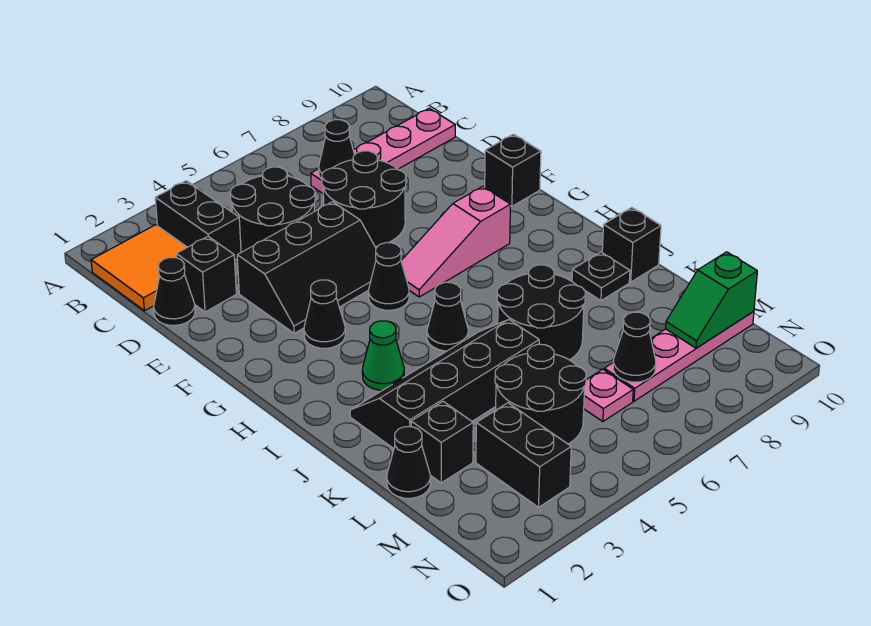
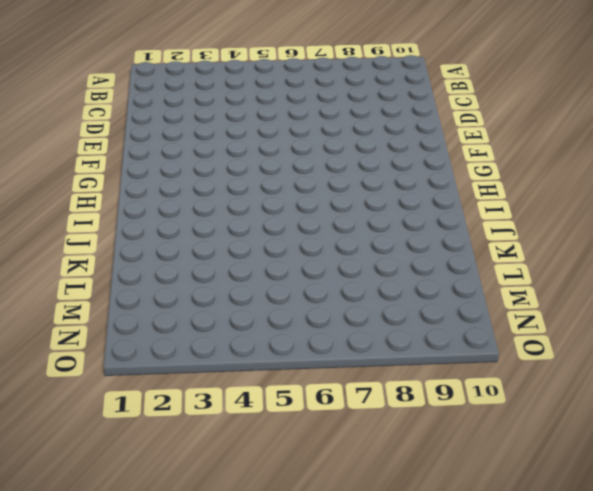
none -> orange tile B1:C2 level 1
none -> black brick B3:C3 level 1
none -> black round brick C4:D5 level 1

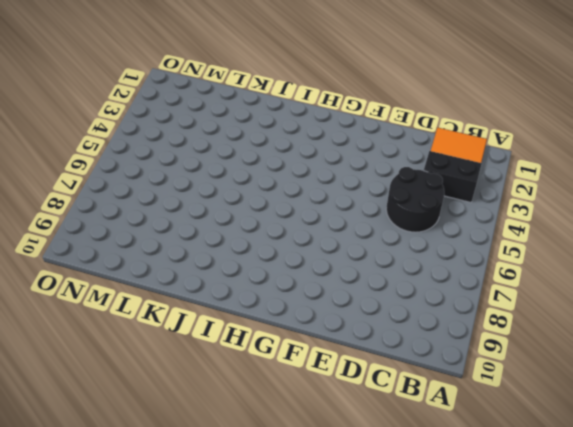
none -> pink plate C7:C10 level 1
none -> black cone D1 level 1
none -> black brick D2 level 1

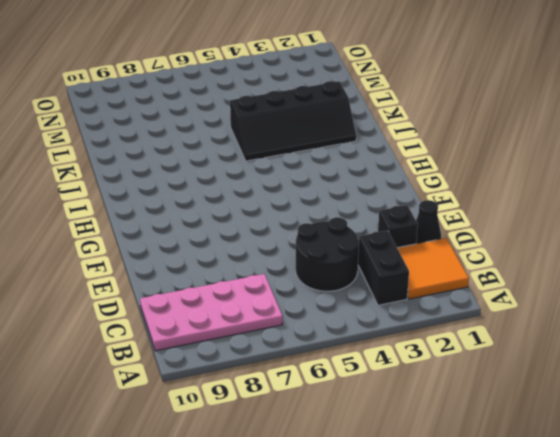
pink plate B7:C10 level 1 -> pink plate C7:C10 level 1
none -> black round brick D6:E7 level 1
none -> black slope E3:F5 level 1 top E
none -> black brick F10 level 1

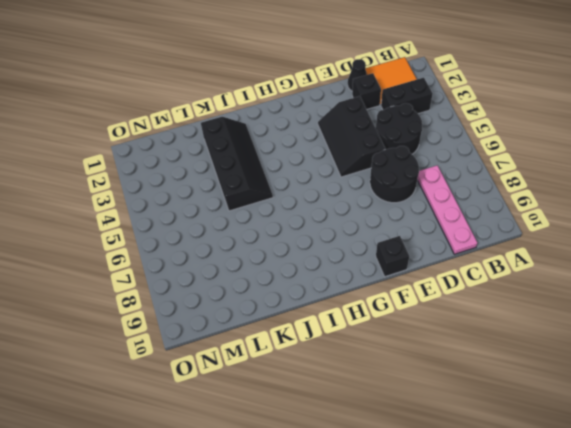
none -> black cone G3 level 1
none -> black cone G5 level 1
none -> pink slope G6:G8 level 1 top 8

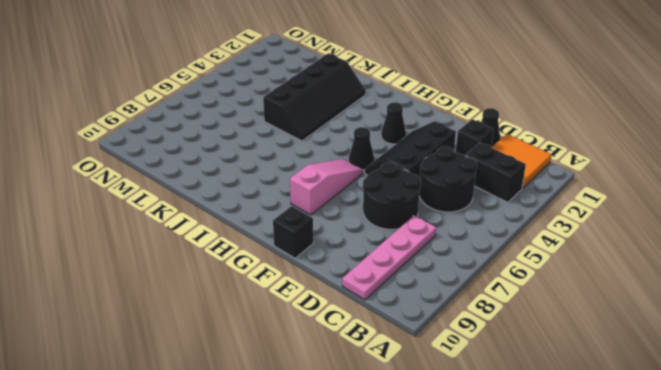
none -> green cone I3 level 1
none -> black cone I5 level 1
none -> black round brick J6:K7 level 1

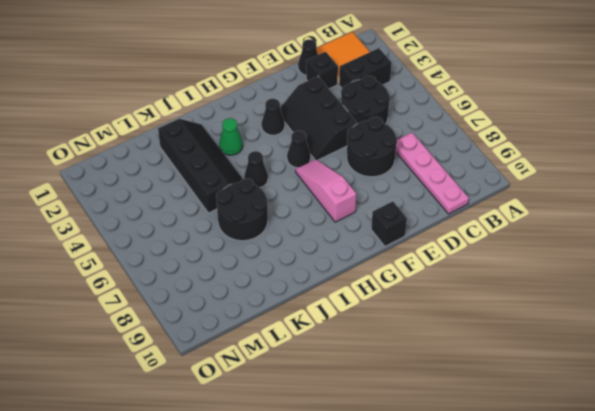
none -> black plate J9 level 1
none -> black brick J10 level 1
none -> black cone L1 level 1

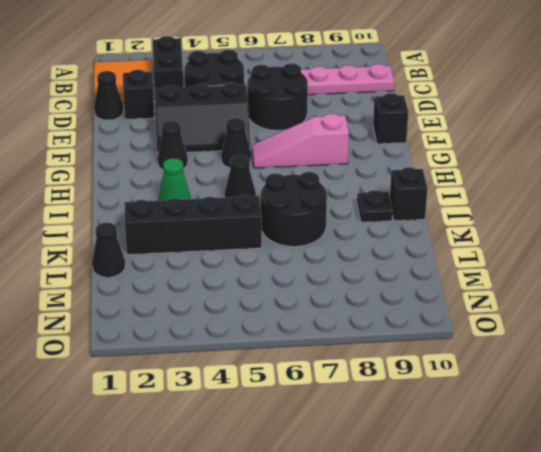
none -> black brick L2 level 1
none -> black round brick L4:M5 level 1
none -> black brick M3:N3 level 1

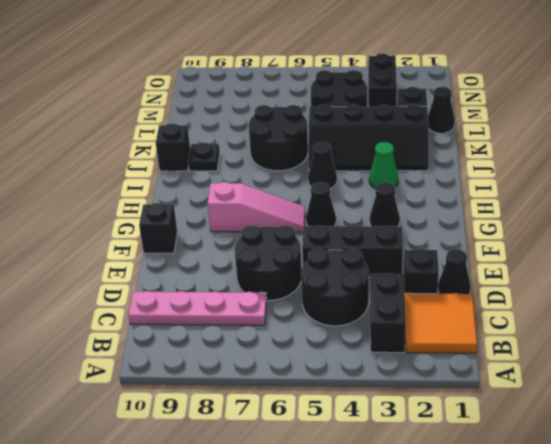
none -> pink plate M6 level 1
none -> pink plate M7:M10 level 1
none -> black cone C7 level 2

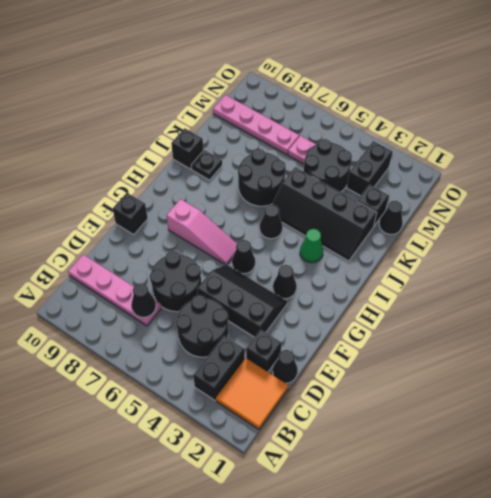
none -> black cone M7 level 2
none -> green slope M9:M10 level 2 top 10

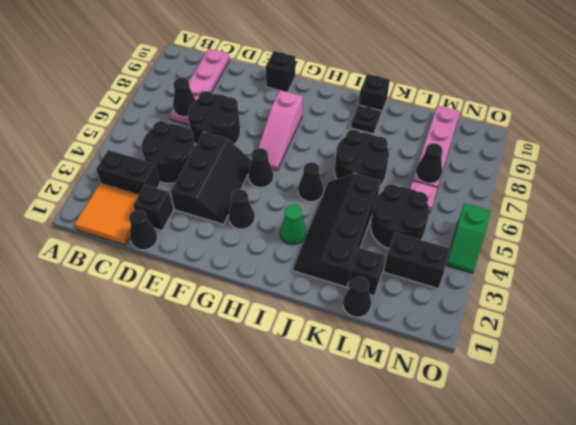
green slope O4:O5 level 1 top 5 -> green slope M9:M10 level 2 top 10

